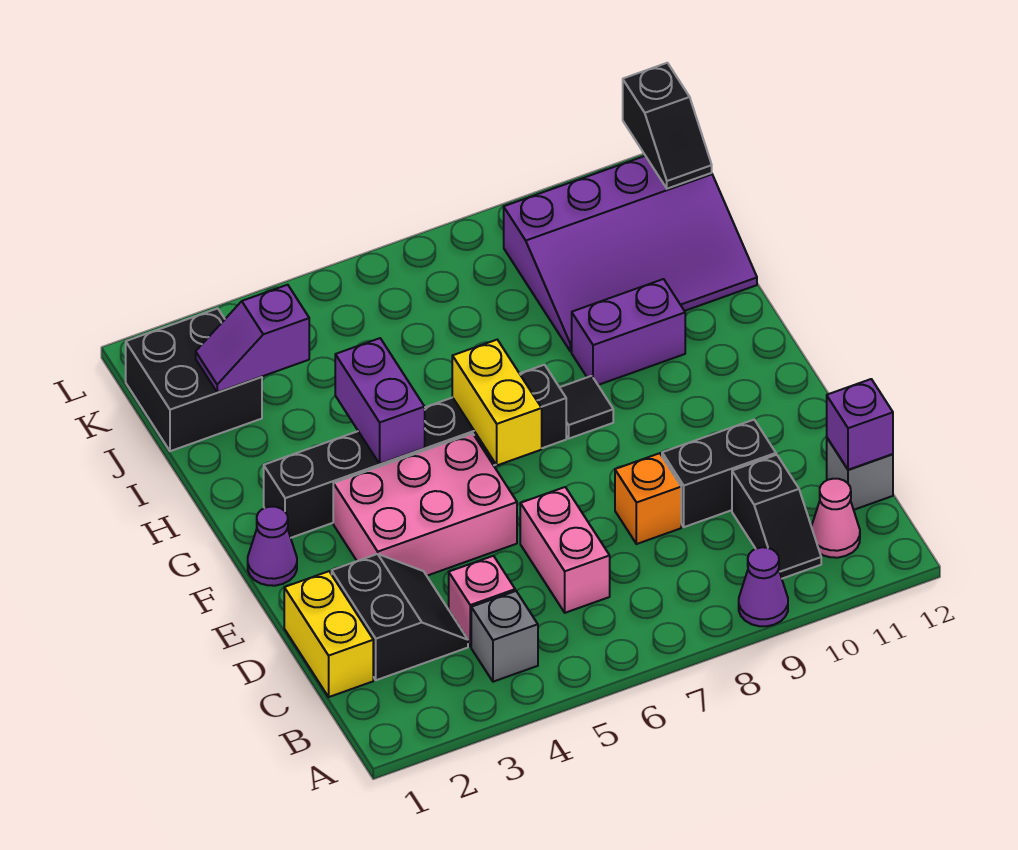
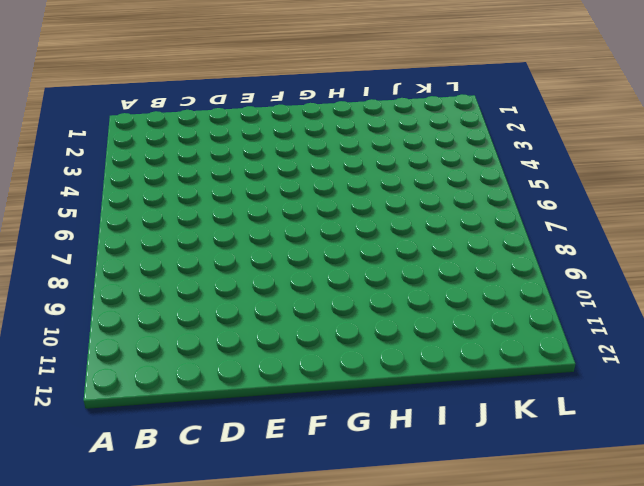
none -> purple cone A9 level 1
none -> grey brick B4 level 1
none -> black slope B10:C10 level 1 top C

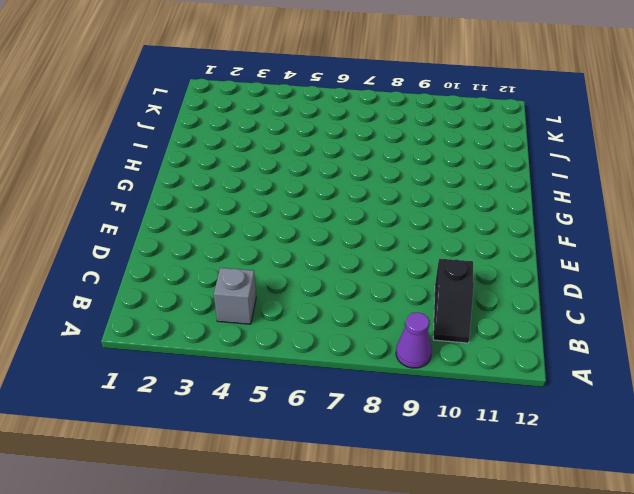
none -> pink cone B11 level 1
none -> yellow brick C1:D1 level 1
none -> black slope C2:D3 level 1 top 2

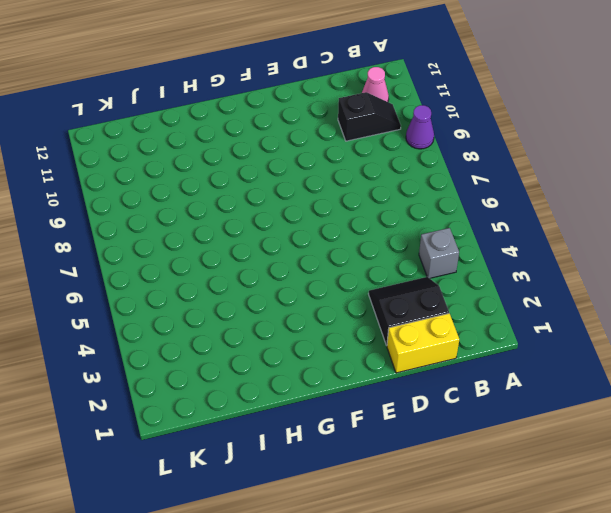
none -> pink brick C4 level 1
none -> pink brick C6:D6 level 1
none -> grey brick C12 level 1

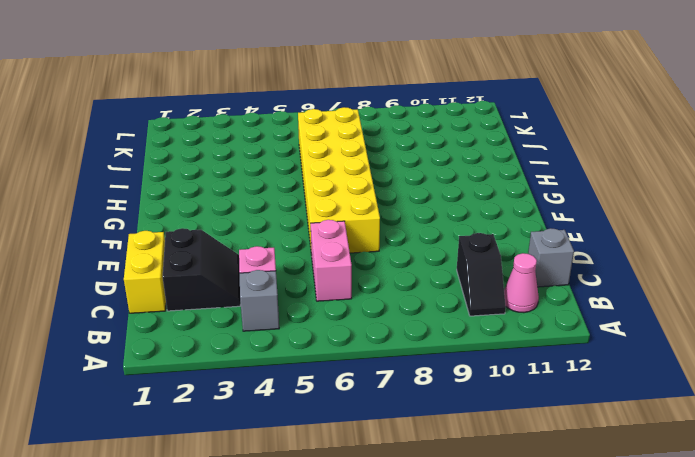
yellow brick E6:J7 level 1 -> black brick G2:G7 level 1
none -> purple cone A9 level 1
none -> orange brick D8 level 1
none -> black brick D9:D10 level 1

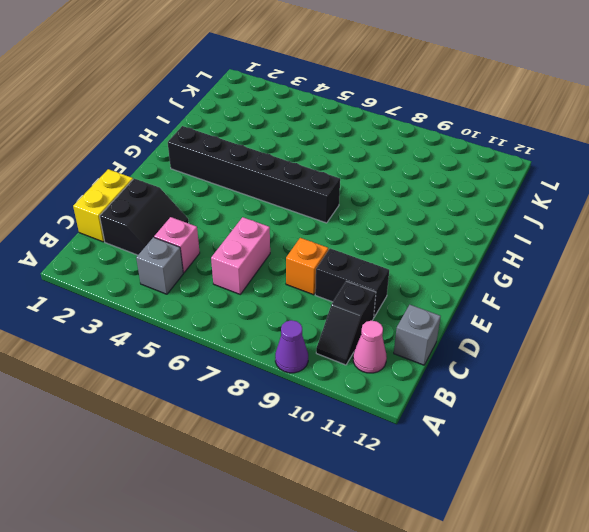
none -> pink brick E3:F5 level 1
none -> purple cone F1 level 1
none -> black tile G8 level 1

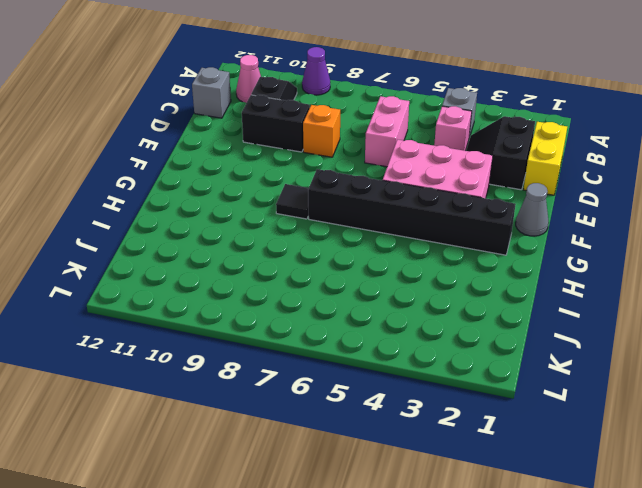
grey cone F1 level 1 -> purple cone F1 level 1
none -> purple brick H9:H10 level 1
none -> purple slope I9:K12 level 1 top K
none -> black brick J1:K2 level 1

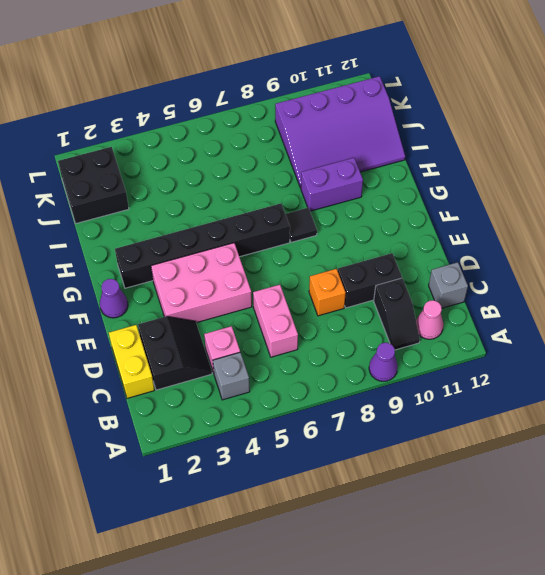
none -> purple brick C12 level 2
none -> yellow brick F6:G6 level 2
none -> purple brick G4:H4 level 2

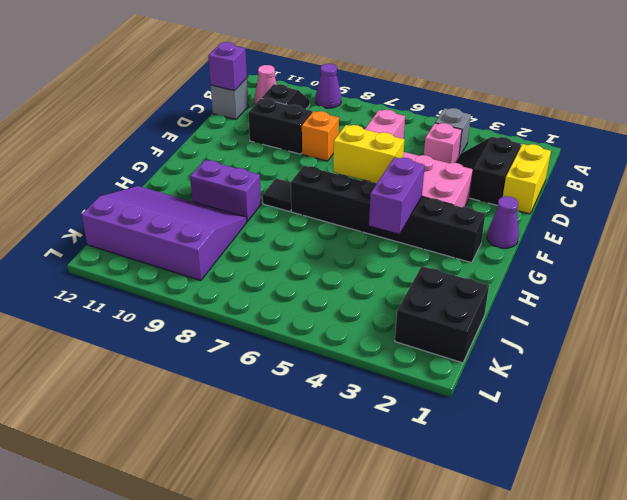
yellow brick F5:F6 level 2 -> yellow brick F6:G6 level 2
none -> purple slope J2:J3 level 2 top 3
none -> black slope K12:L12 level 2 top L

